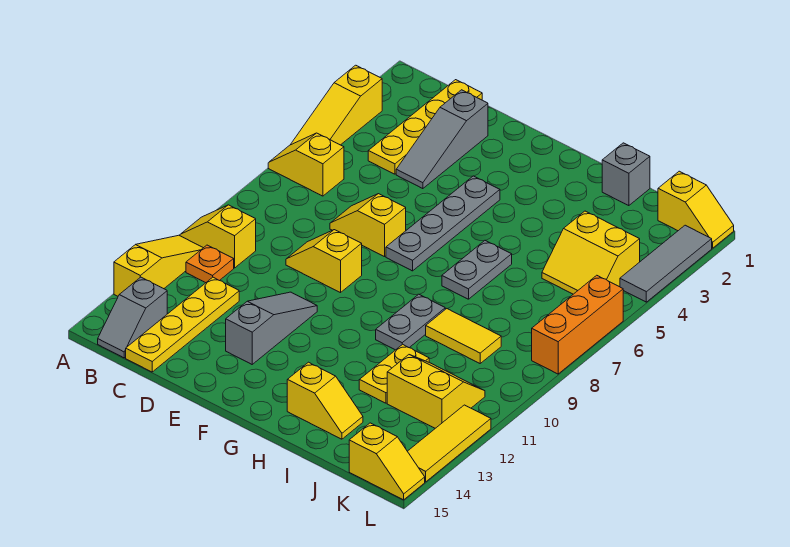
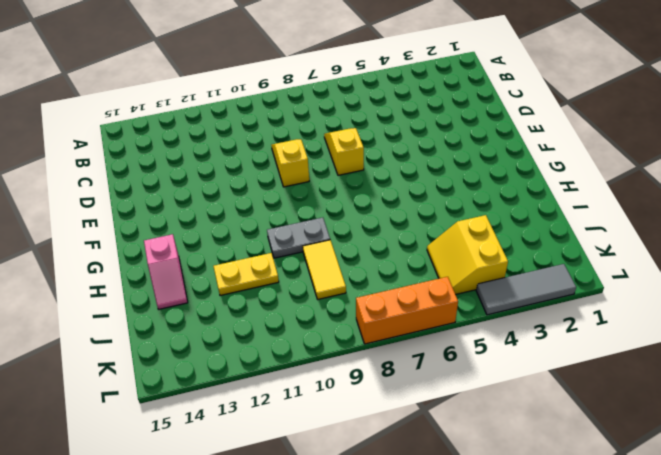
pink slope H14:I14 level 1 top H -> yellow slope H14:I14 level 1 top H
none -> yellow slope A3:A5 level 1 top 3
none -> yellow slope A6:B6 level 1 top B
none -> yellow slope A10:B10 level 1 top B

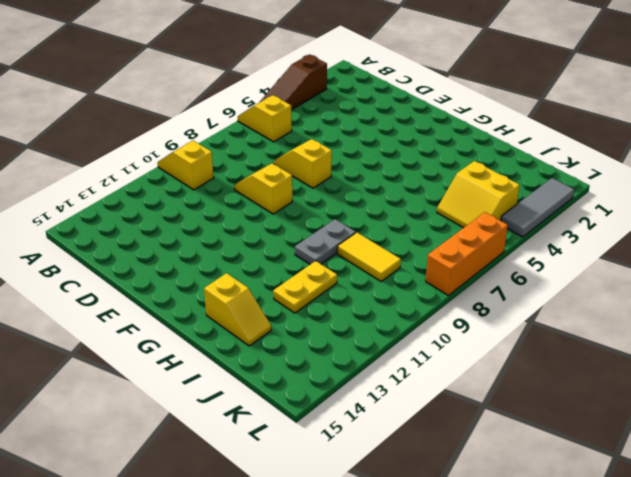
brown slope A3:A5 level 1 top 3 -> yellow slope A3:A5 level 1 top 3
none -> yellow slope A11:A13 level 1 top 13
none -> orange plate B11 level 1
none -> grey slope B14:B15 level 1 top 14

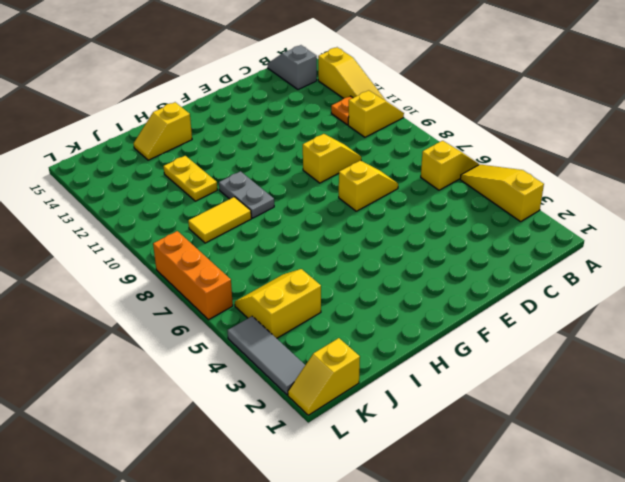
none -> yellow plate C1:C4 level 1
none -> yellow plate C12:C15 level 1
none -> grey slope D2:D4 level 1 top 2

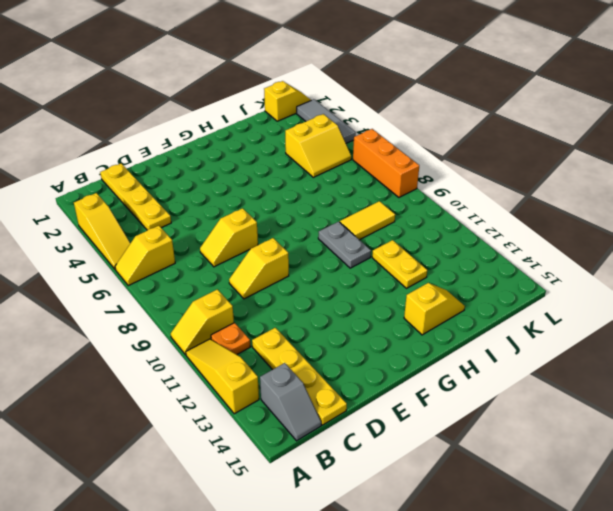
none -> grey slope D2:D4 level 1 top 2
none -> grey slope E11:E13 level 1 top 13
none -> grey plate F4:F7 level 1

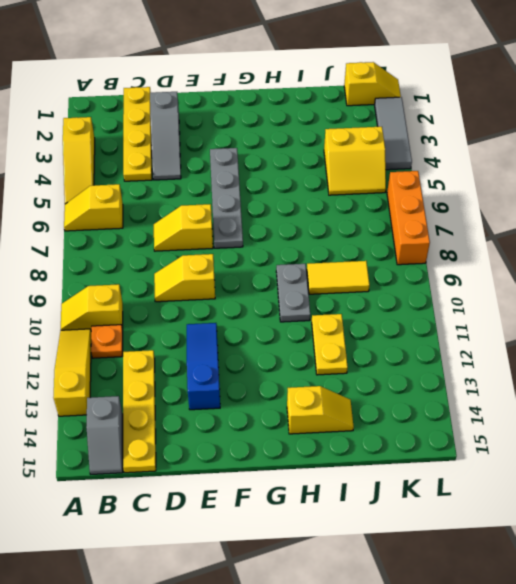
blue slope E11:E13 level 1 top 13 -> grey slope E11:E13 level 1 top 13
none -> grey plate H6:H7 level 1
none -> grey brick I1 level 1
none -> yellow slope J11:K12 level 1 top 12

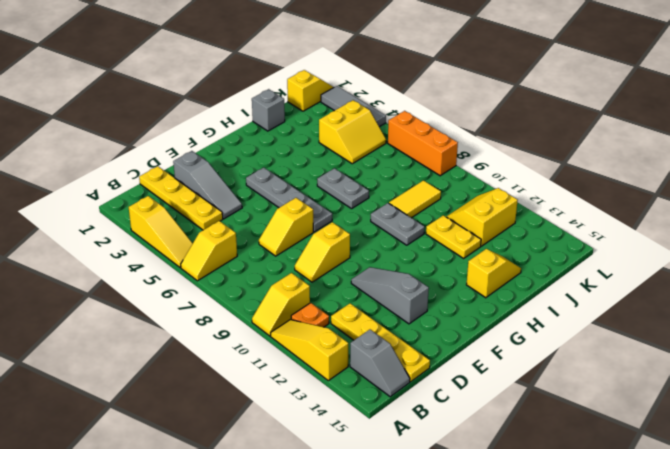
none -> yellow slope K15:L15 level 1 top K
none -> yellow tile L12:L14 level 1

